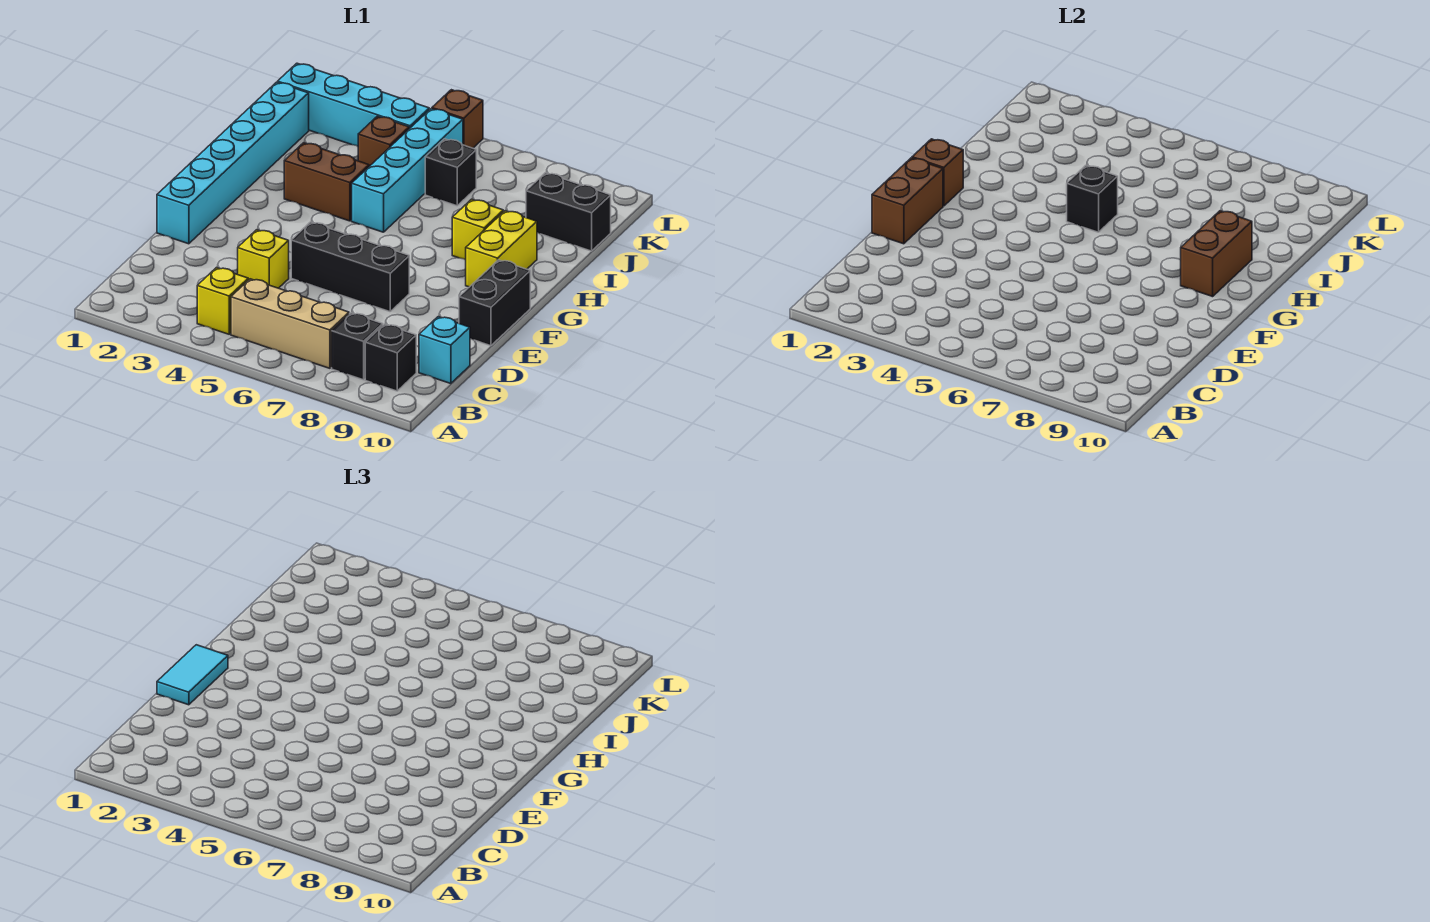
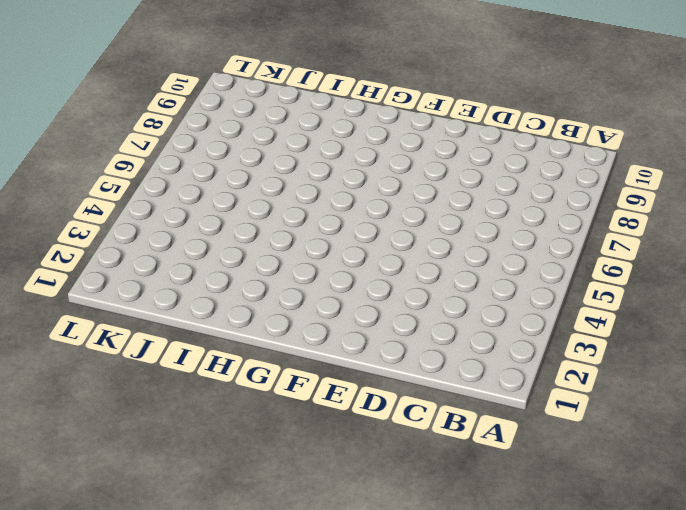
none -> yellow brick B4 level 1
none -> tan brick B5:B7 level 1
none -> black brick B8 level 1

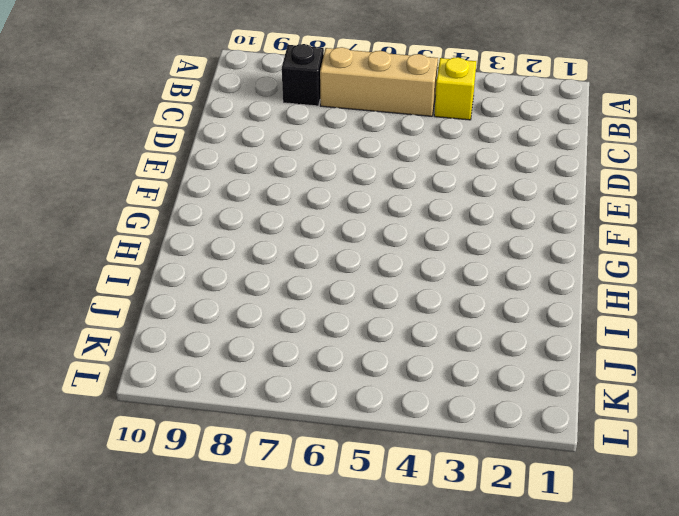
none -> black brick B9 level 1
none -> cyan brick C10 level 1
none -> yellow brick D4 level 1

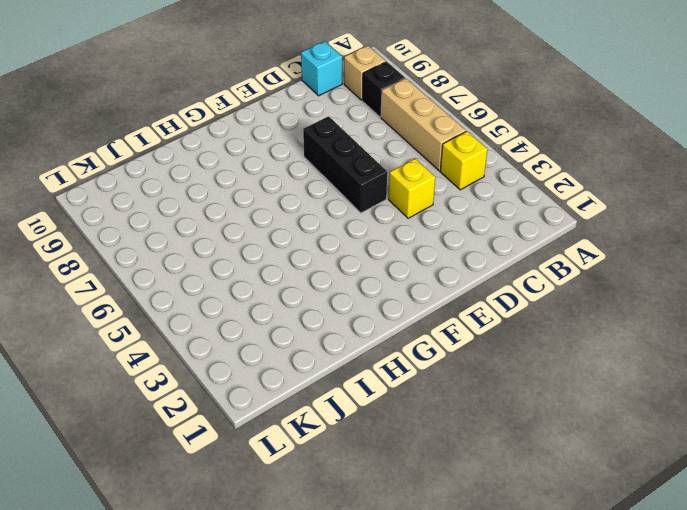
tan brick B9 level 1 -> black brick B9 level 1
none -> cyan brick E1:J1 level 1
none -> black brick E10:F10 level 1
none -> yellow brick G9:H9 level 1

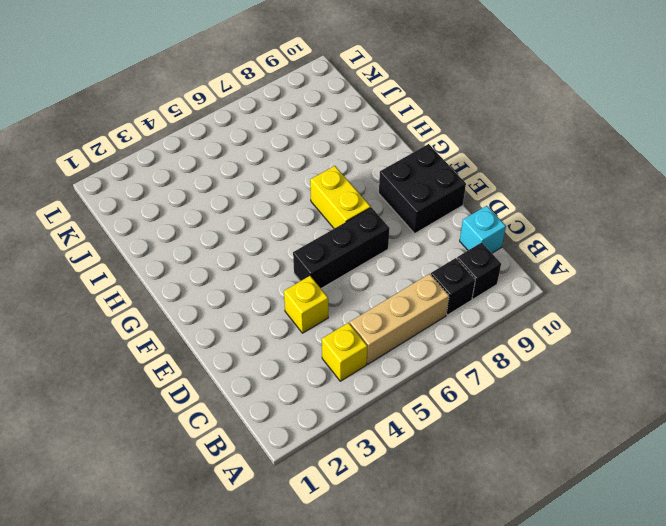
black brick E9:F10 level 1 -> black brick E10:F10 level 1
yellow brick F7:G7 level 1 -> yellow brick G9:H9 level 1
none -> cyan brick E1:J1 level 1
none -> brown brick H3:H4 level 1
none -> cyan brick H5:K5 level 1

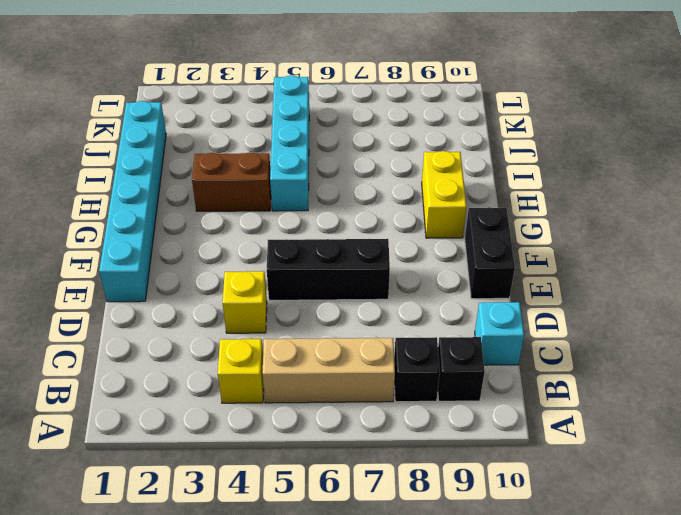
none -> yellow brick H8 level 1
none -> brown brick J4 level 1
none -> black brick J6 level 1

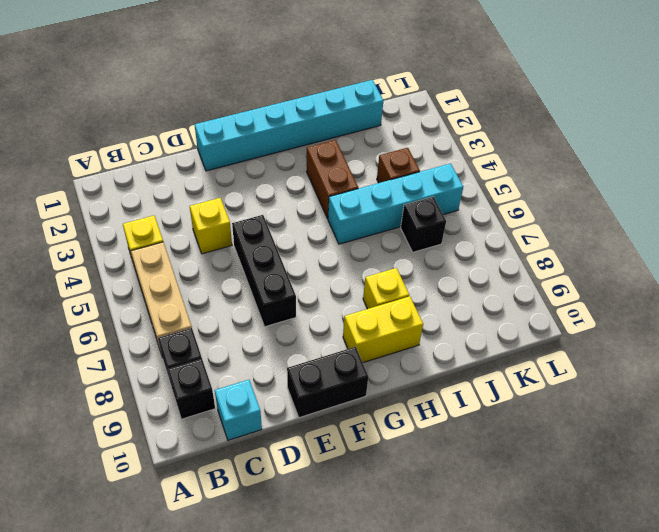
none -> black brick J9:J10 level 1
none -> cyan brick K1:K4 level 1
none -> brown brick L5 level 1

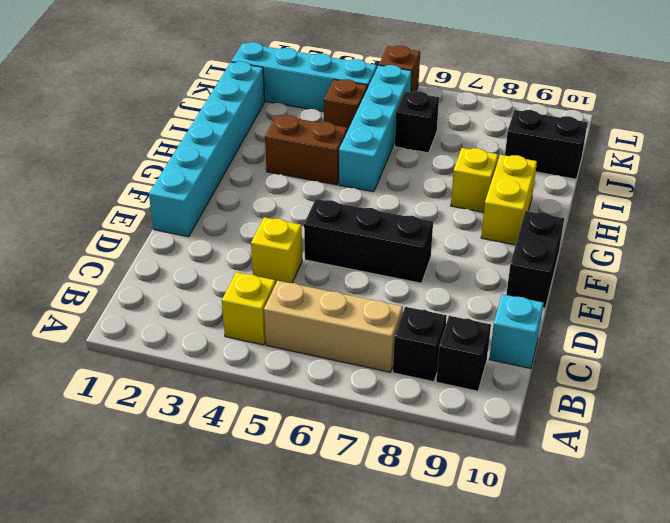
none -> brown brick E1:F1 level 2
none -> brown brick G1 level 2
none -> brown brick G9:H9 level 2

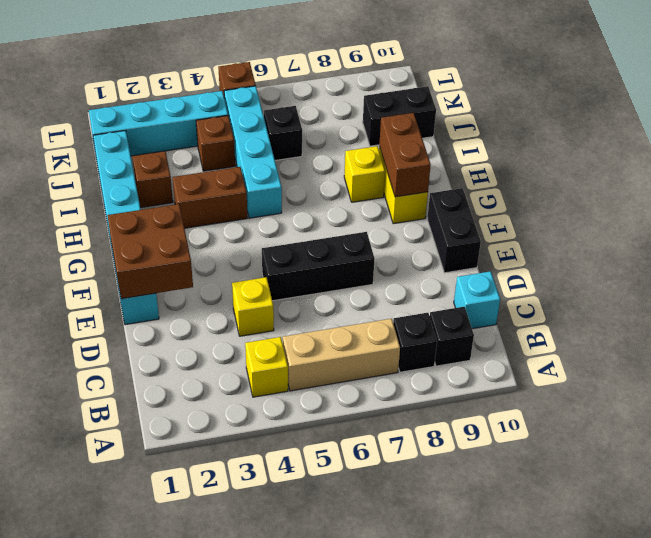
brown brick E1:F2 level 2 -> brown brick E1:F1 level 2
brown brick I2 level 1 -> brown brick G1 level 2
none -> black brick H5 level 2
none -> cyan tile E1:F1 level 3

